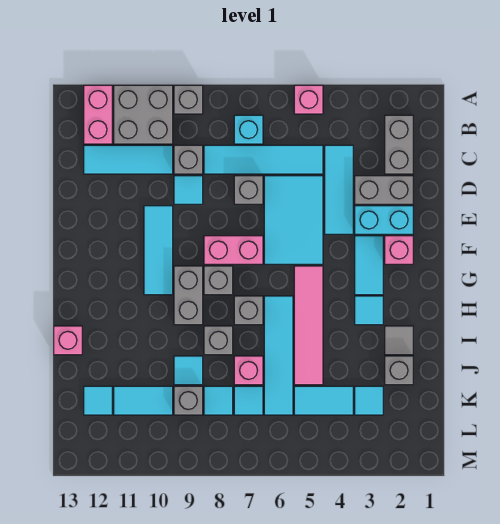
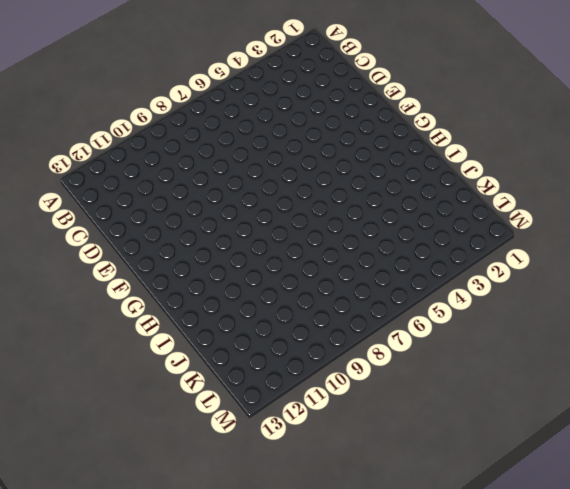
none -> pink brick A5 level 1
none -> grey brick A9 level 1
none -> grey brick A10:B11 level 1
none -> pink brick A12:B12 level 1

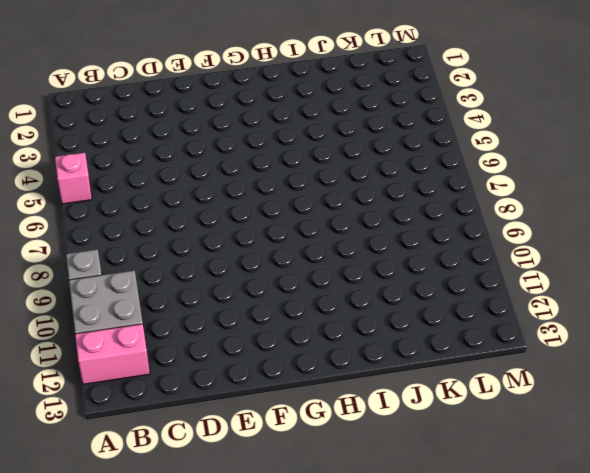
none -> grey brick B2:C2 level 1
none -> cyan brick B7 level 1
none -> cyan tile C4:E4 level 1
none -> cyan tile C5:C8 level 1

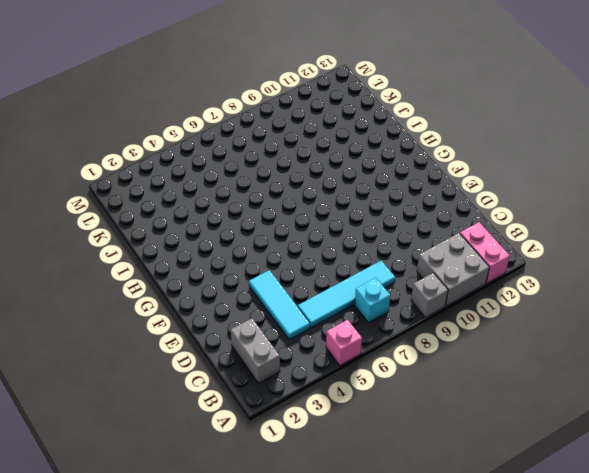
none -> grey brick C9 level 1
none -> cyan tile C10:C12 level 1
none -> grey brick D2:D3 level 1
none -> cyan tile D5:F6 level 1

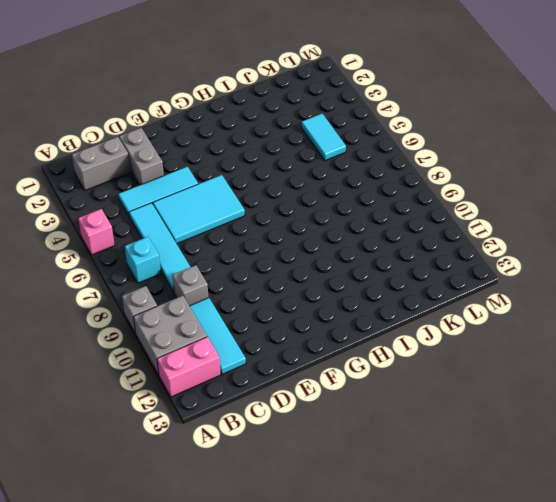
none -> grey brick D7 level 1
none -> cyan tile D9 level 1
none -> cyan brick E2:E3 level 1
none -> cyan tile E10:G10 level 1

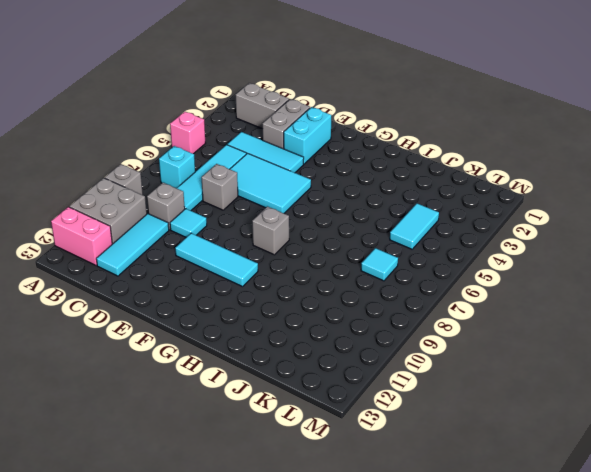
none -> pink brick F2 level 1
none -> cyan tile F3:G3 level 1
none -> pink brick F7:F8 level 1
none -> pink tile G5:J5 level 1

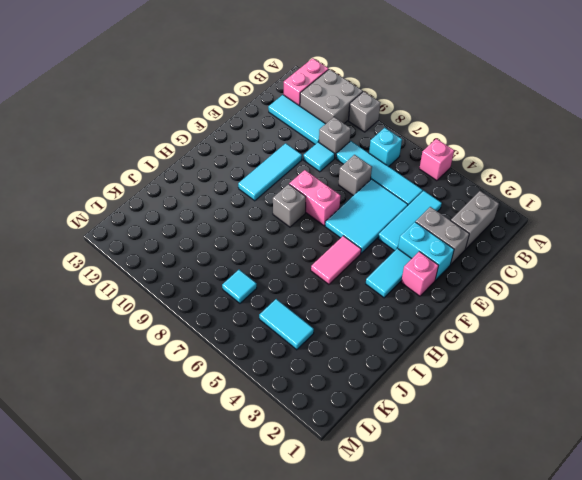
pink tile G5:H5 level 1 -> pink tile G5:J5 level 1
none -> grey brick G9:H9 level 1
none -> cyan tile H3 level 1
none -> cyan tile H6:K6 level 1
none -> grey brick H7 level 1

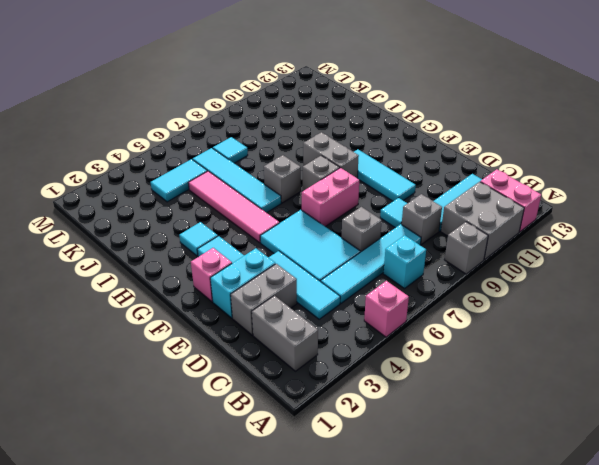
none -> grey tile I2 level 1
none -> grey brick I8 level 1
none -> pink brick I13 level 1
none -> grey brick J2 level 1

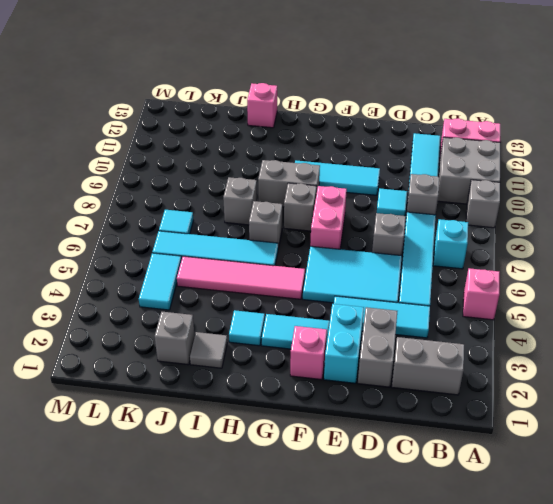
none -> pink brick J7 level 1
none -> cyan tile J9 level 1
none -> cyan tile K3 level 1
none -> cyan tile K8 level 1

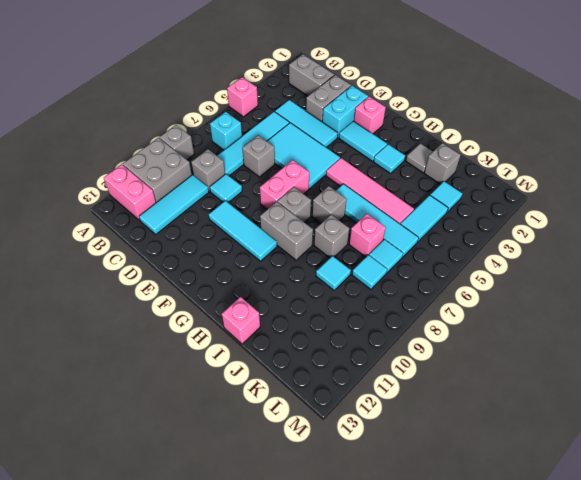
none -> grey brick K9 level 1
none -> cyan tile K10:K11 level 1
none -> cyan tile K12 level 1

